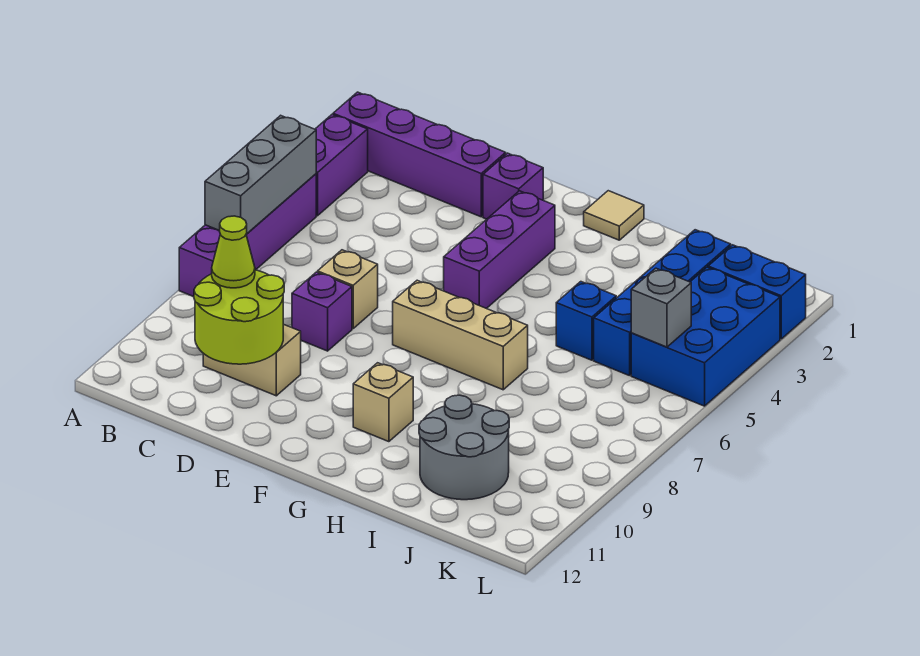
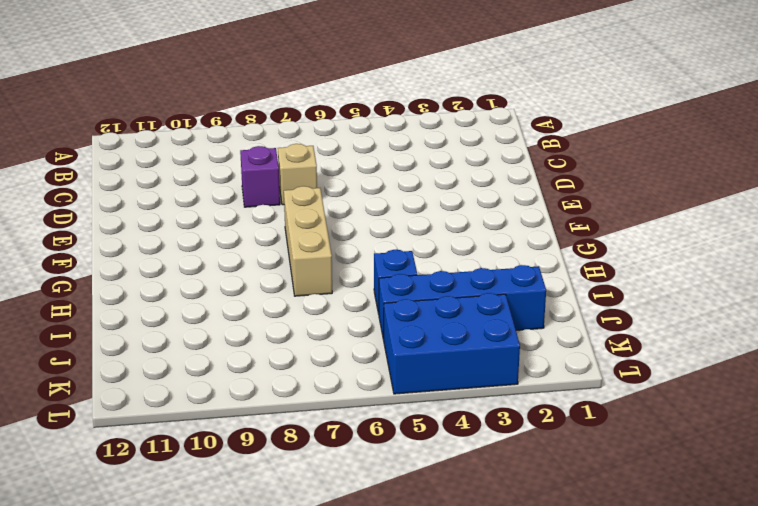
none -> purple brick A2:D2 level 1
none -> purple brick A3:A4 level 1
none -> purple brick A5:A8 level 1

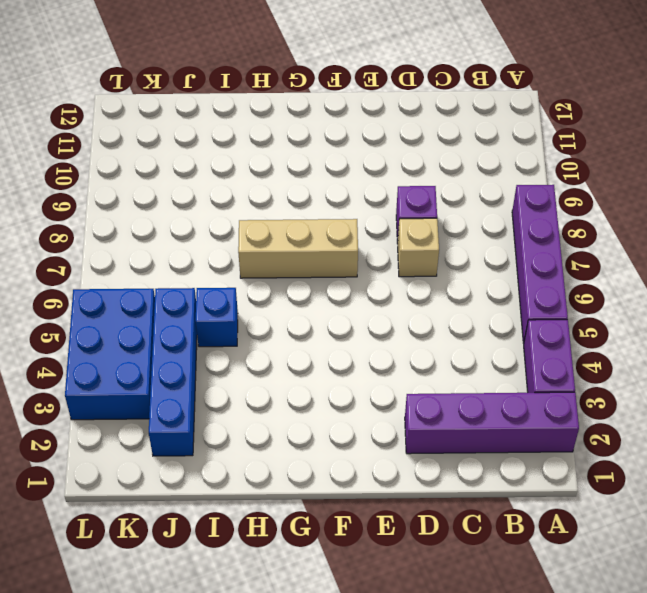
none -> tan brick C10:D10 level 1
none -> purple brick E2 level 1
none -> purple brick F3:F5 level 1

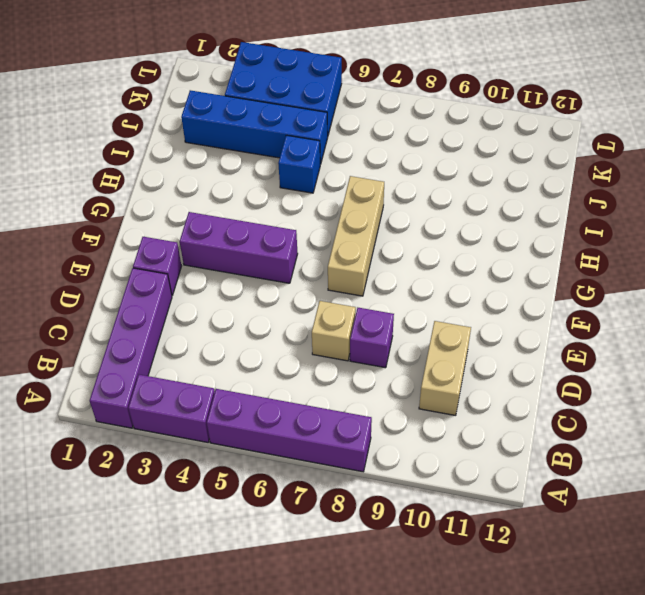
none -> tan tile G1 level 1
none -> tan brick G10 level 1
none -> grey round brick I10:J11 level 1

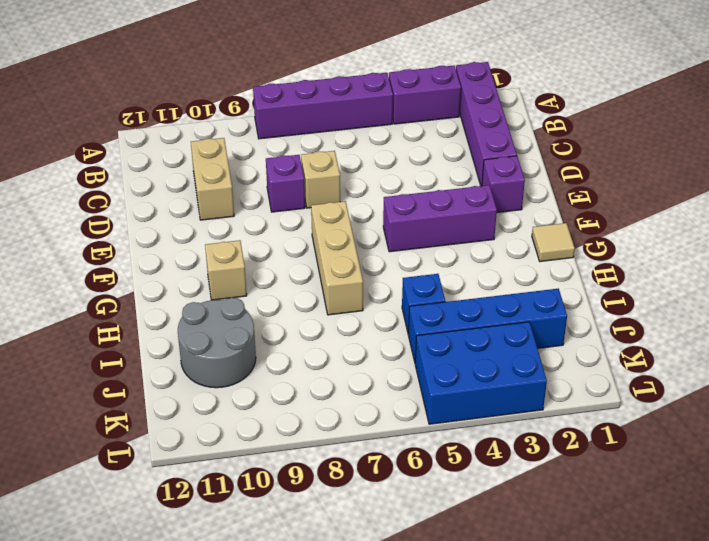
none -> blue brick K2:L2 level 1
none -> grey brick A5:A7 level 2
none -> lime round brick C10:D11 level 2

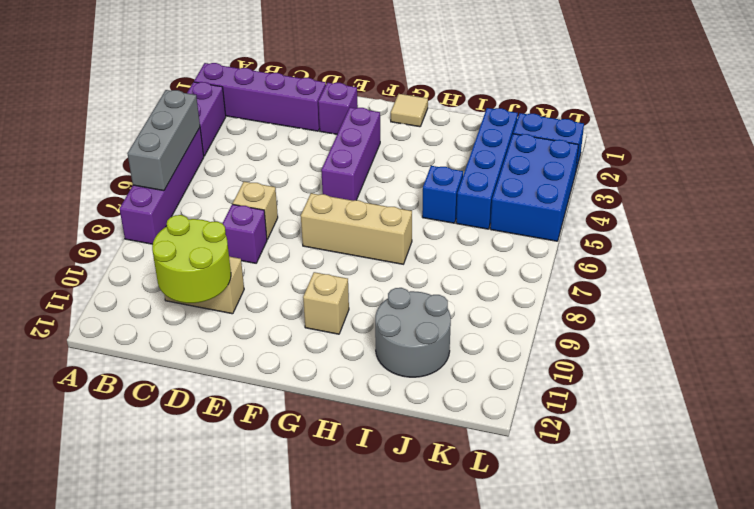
none -> grey brick K5 level 2
none -> lime cone C10 level 3

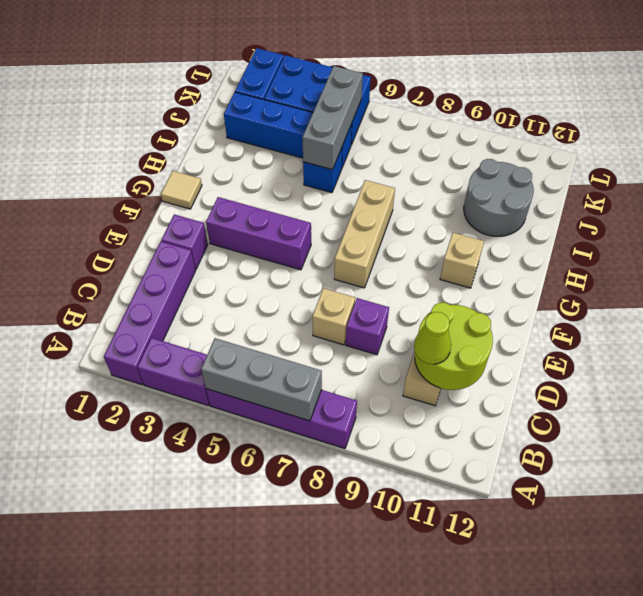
grey brick I5:K5 level 2 -> grey brick K5 level 2

